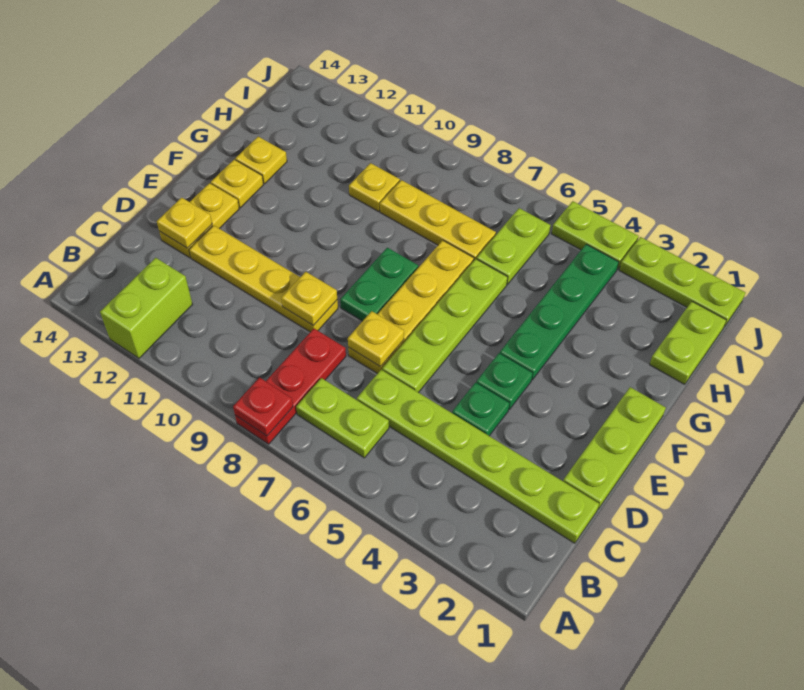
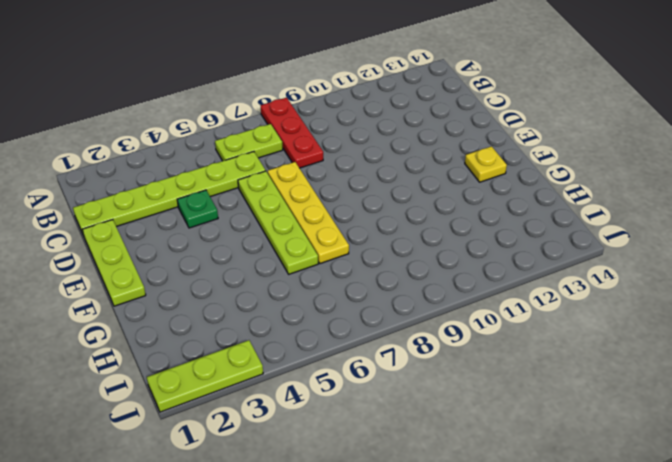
none -> lime brick A12:B12 level 1
none -> yellow plate D9:D12 level 1
none -> yellow plate D13:E13 level 1

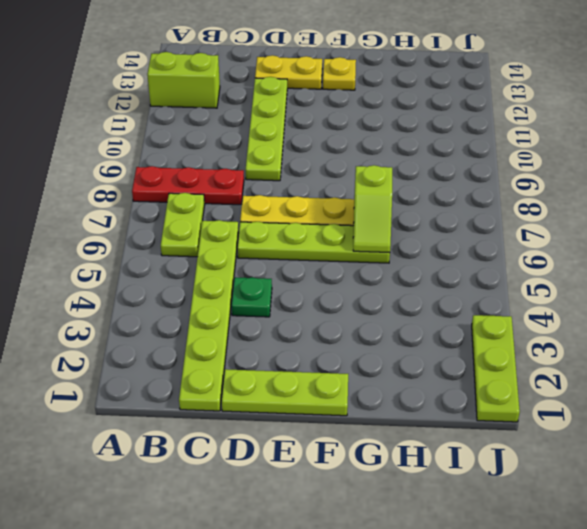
lime plate D9:D12 level 1 -> yellow plate D9:D12 level 1
lime slope G6:G7 level 2 top 7 -> none
none -> green plate E4 level 1
none -> green plate E8:F8 level 1
none -> green plate F4:I4 level 1

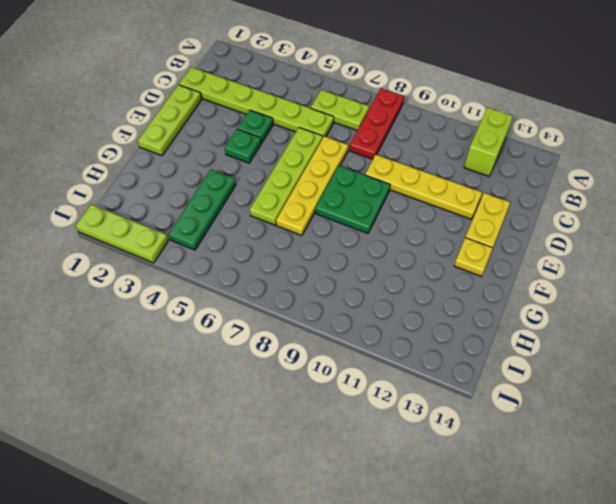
green plate E8:F9 level 1 -> green plate E8:F8 level 1
green plate G4:I4 level 1 -> green plate F4:I4 level 1
none -> yellow plate G13 level 1
none -> lime plate H1:I1 level 1
none -> lime plate H6:I6 level 1

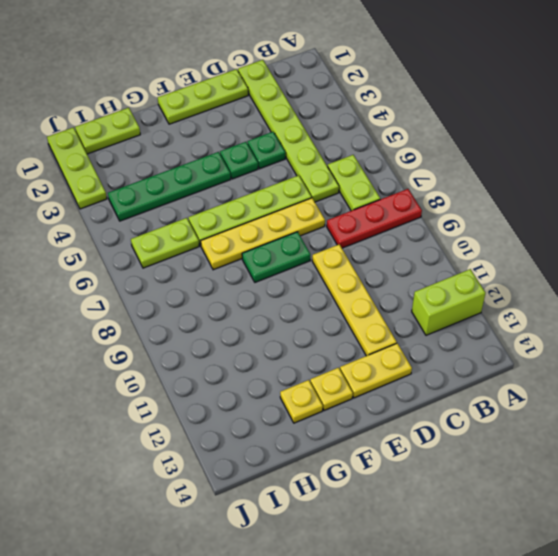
none -> yellow plate H7:H9 level 1
none -> yellow plate H10 level 1
none -> lime plate J4:J5 level 1

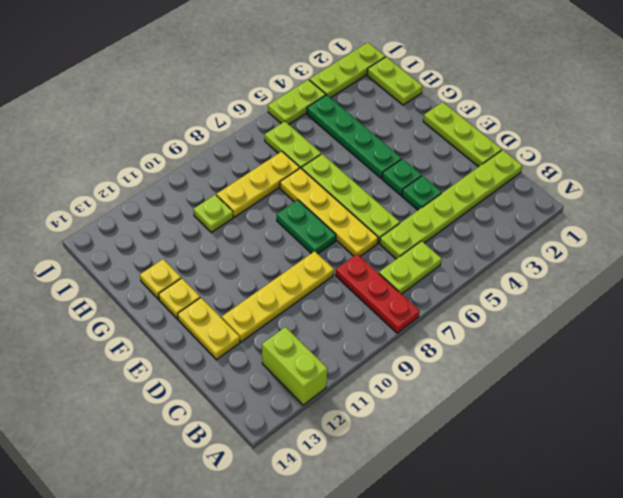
lime plate H10 level 1 -> yellow plate H10 level 1
none -> red plate A8 level 2
none -> yellow plate D7 level 2
none -> yellow plate D9 level 2

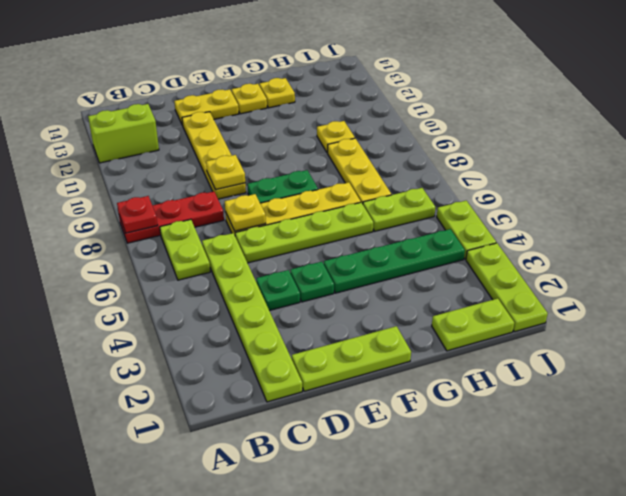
none -> yellow plate D13 level 2

